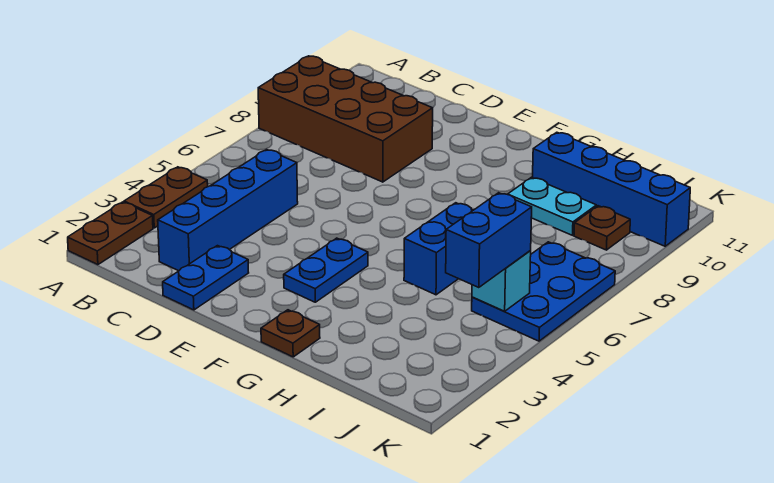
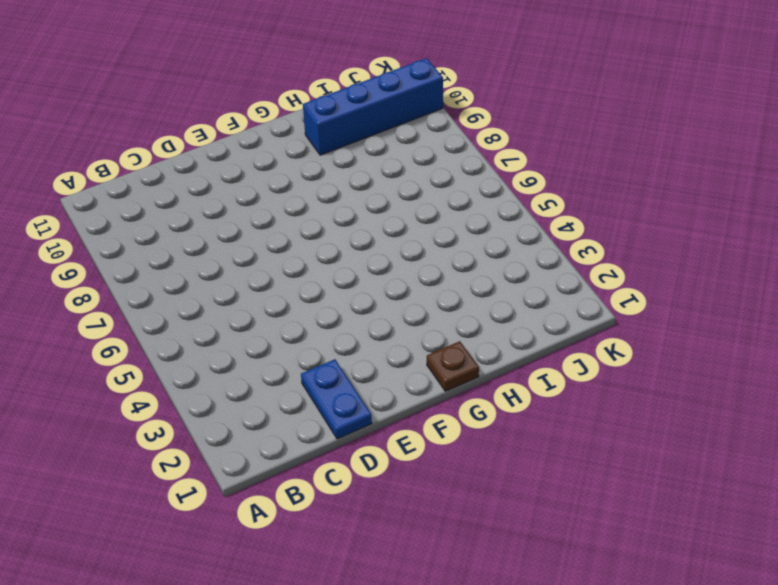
none -> brown plate A1:A2 level 1
none -> brown plate A3:A4 level 1
none -> brown brick A8:D9 level 1

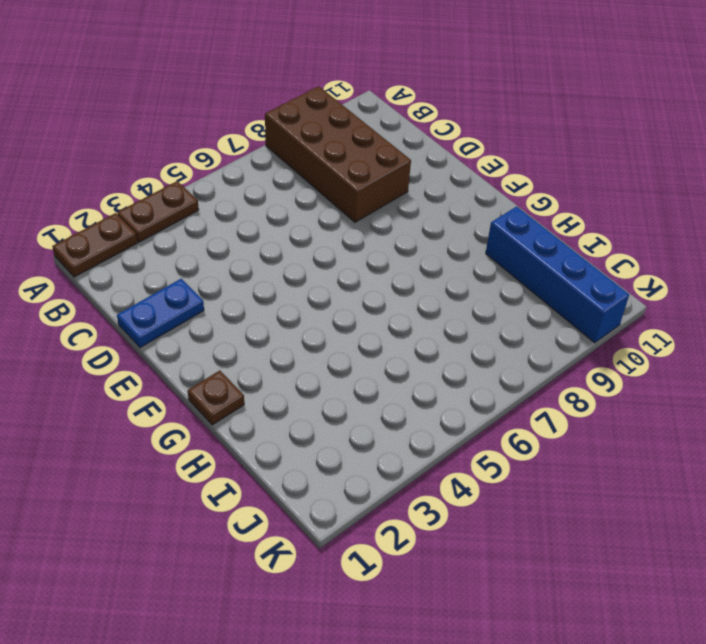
none -> blue brick C2:C5 level 1
none -> blue plate F3:F4 level 1
none -> blue brick H5:H6 level 1

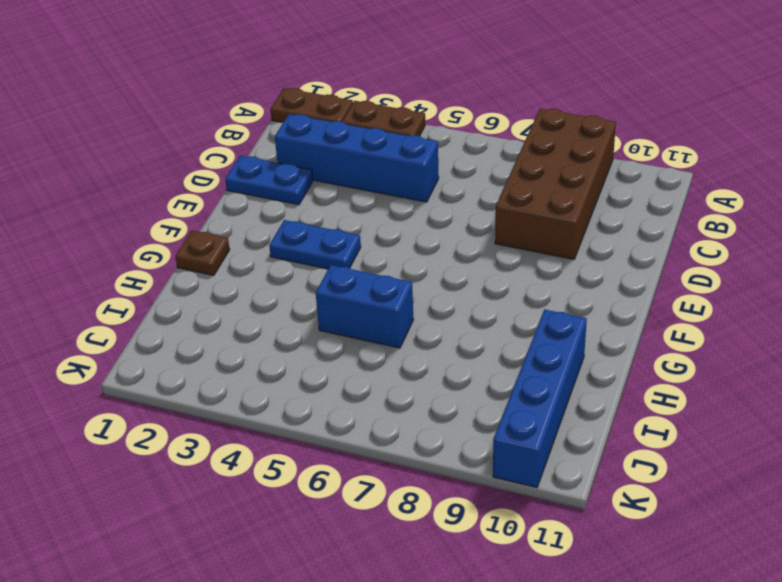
none -> cyan plate H9:I9 level 1
none -> blue plate J5:K7 level 1
none -> brown plate J9 level 1

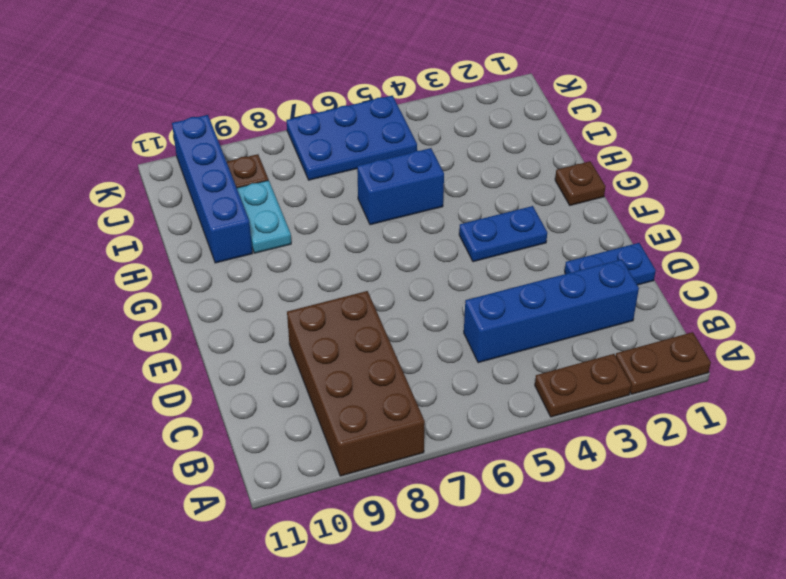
none -> cyan brick J5 level 2
none -> blue brick J4:J5 level 3

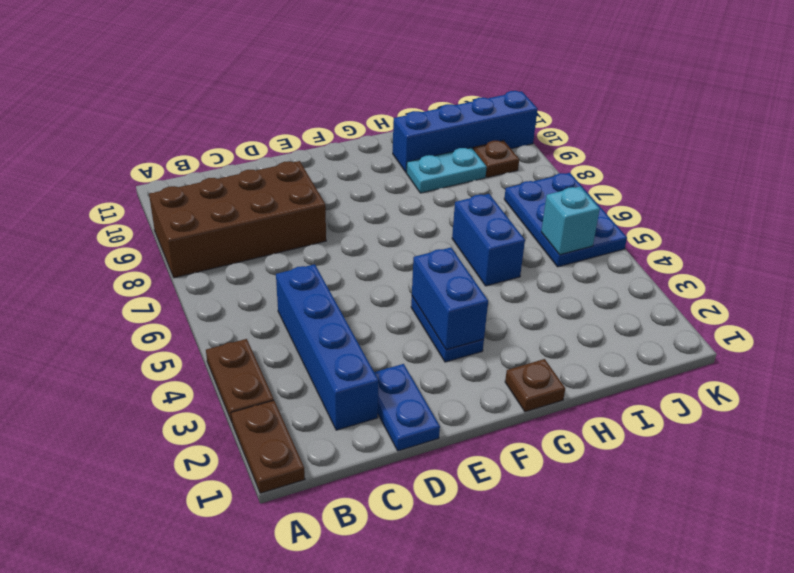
blue brick F3:F4 level 2 -> blue brick J4:J5 level 3

